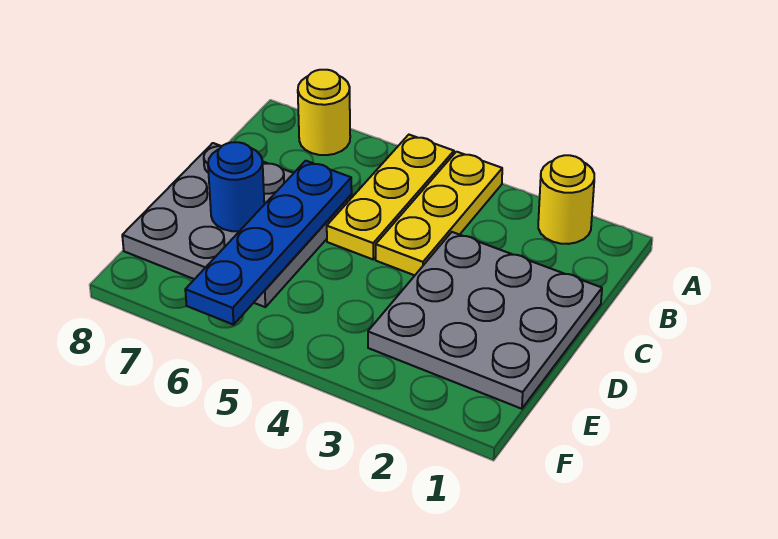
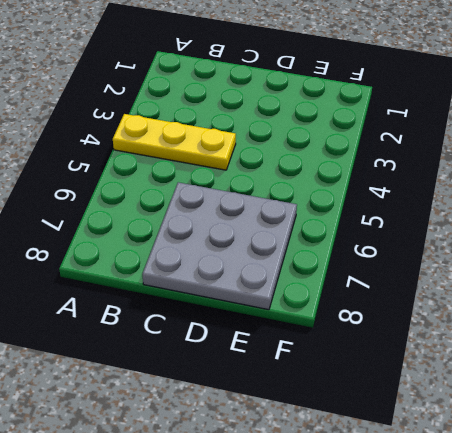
none -> yellow round brick A2 level 1
none -> yellow plate A5:C5 level 1

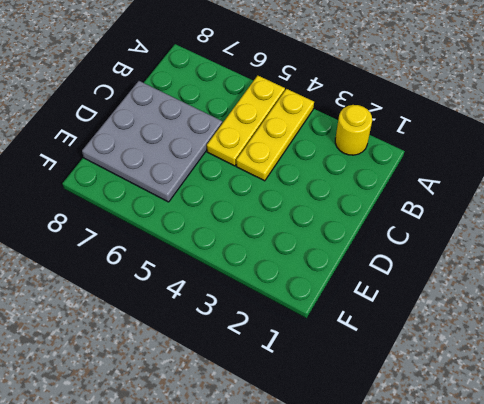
none -> yellow round brick A7 level 1
none -> grey plate C1:E3 level 1

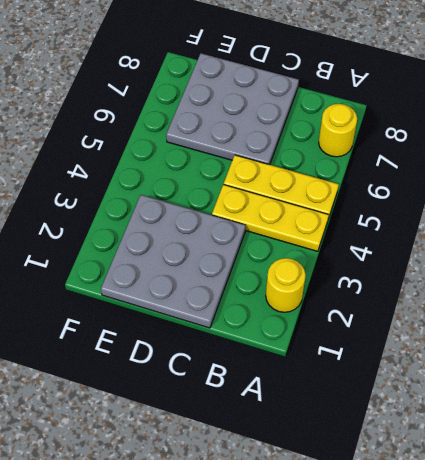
none -> blue plate C6:F6 level 2
none -> blue round brick D7 level 2

